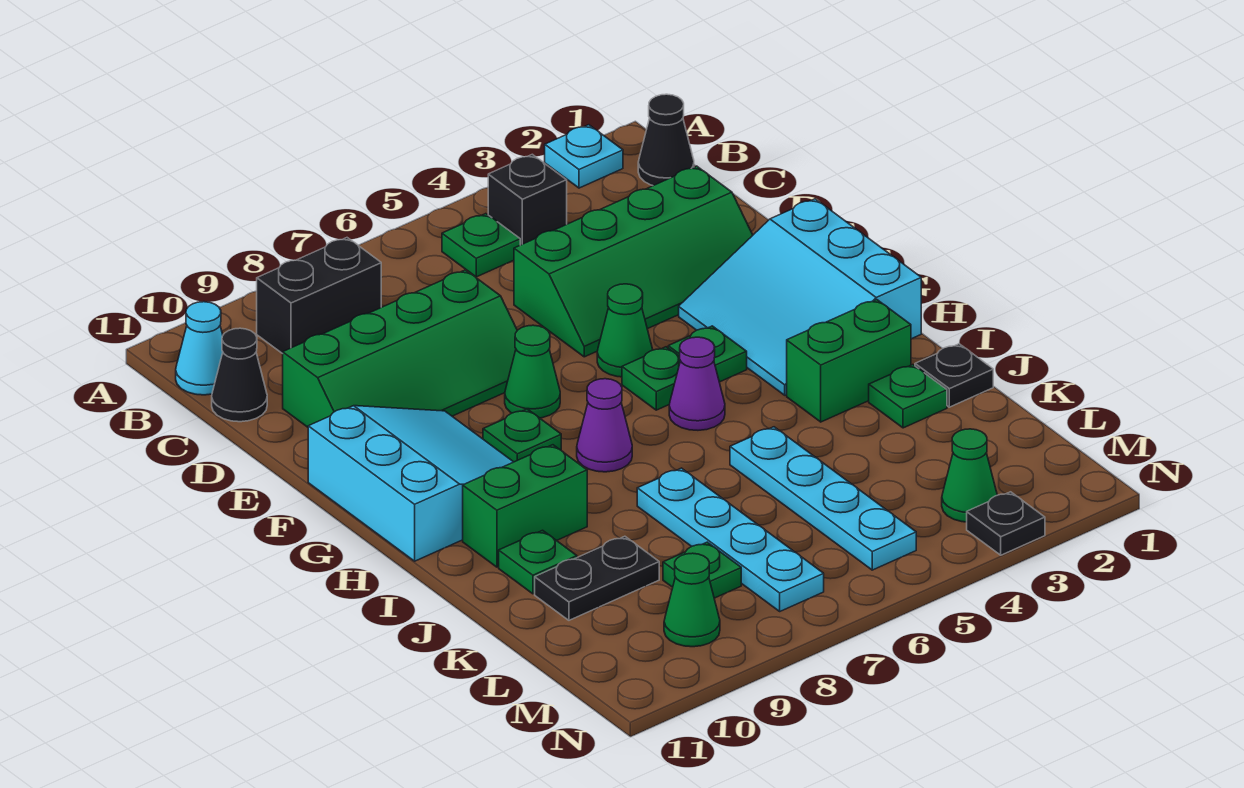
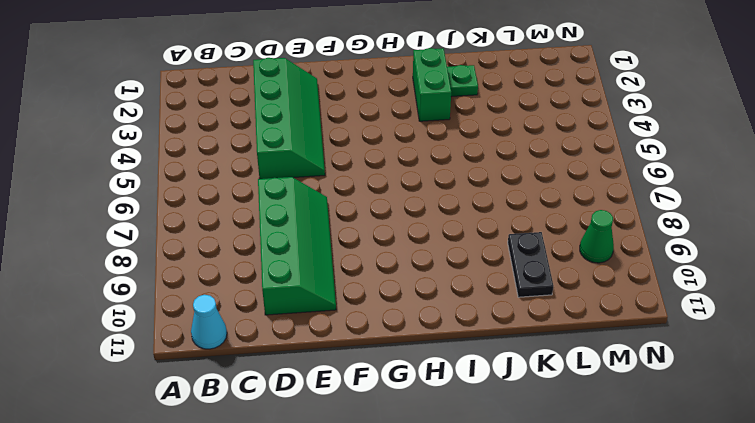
none -> cyan plate A2 level 1
none -> black cone B1 level 1
none -> black brick B4 level 1
none -> green plate B5 level 1

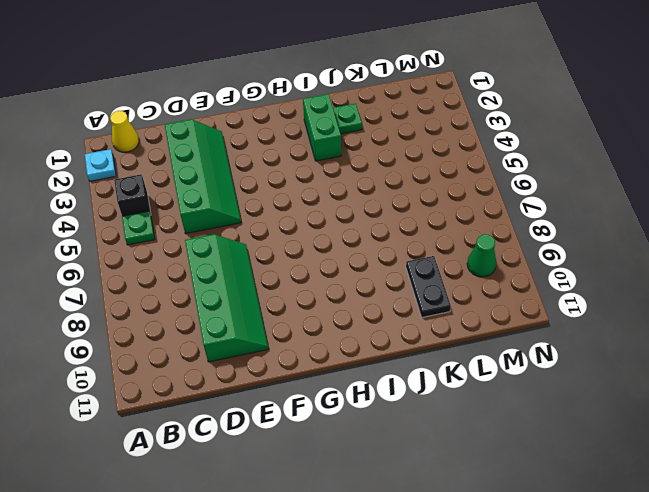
yellow cone B1 level 1 -> black cone B1 level 1
none -> black brick B8:B9 level 1
none -> cyan cone B11 level 1
none -> black cone C11 level 1
none -> cyan slope F1:H3 level 1 top 1

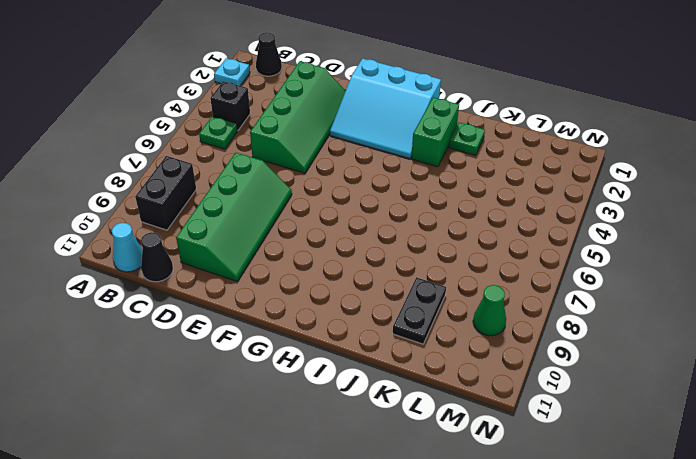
none -> green cone F5 level 1
none -> green cone F7 level 1
none -> cyan slope F9:H11 level 1 top 11
none -> green plate G4 level 1

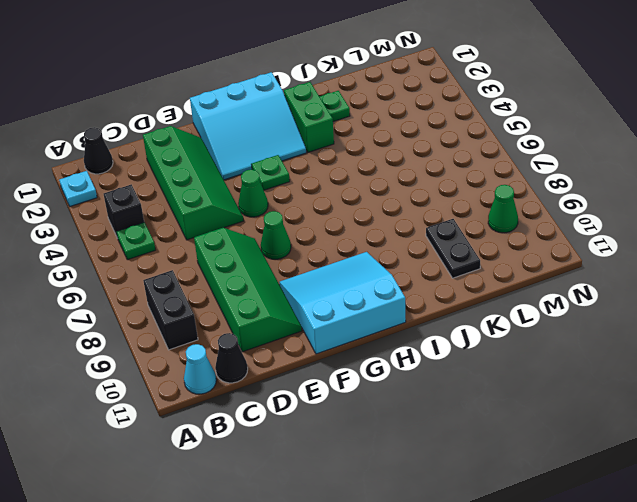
none -> green plate G5 level 1
none -> green plate G8 level 1
none -> purple cone H5 level 1
none -> purple cone H7 level 1

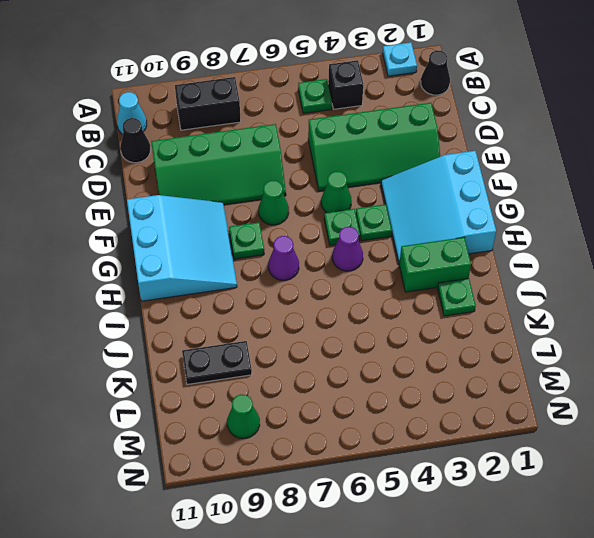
none -> green brick I9:I10 level 1
none -> black plate J1 level 1
none -> cyan plate J5:M5 level 1
none -> cyan plate J7:M7 level 1

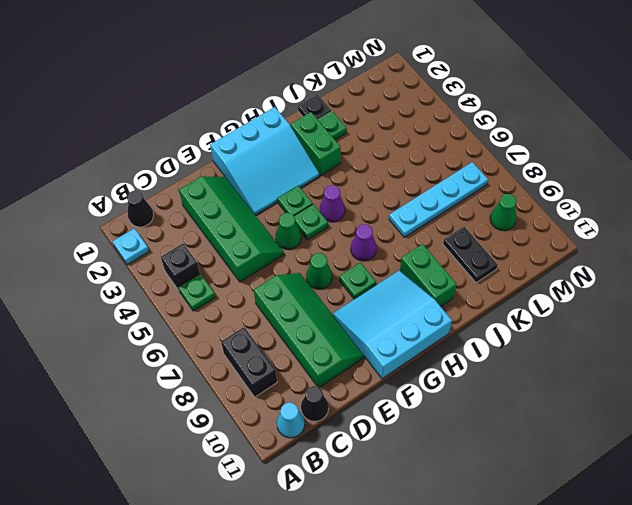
none -> cyan plate J5:M5 level 1
none -> green plate J10 level 1
none -> green plate L8 level 1
none -> green cone M3 level 1

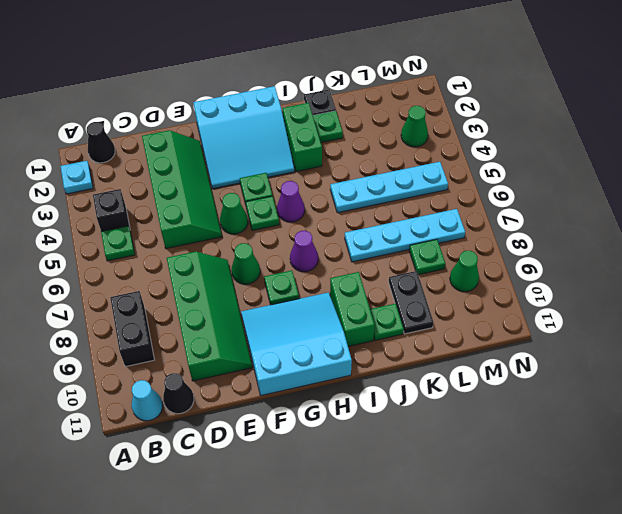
none -> black plate N3 level 1

